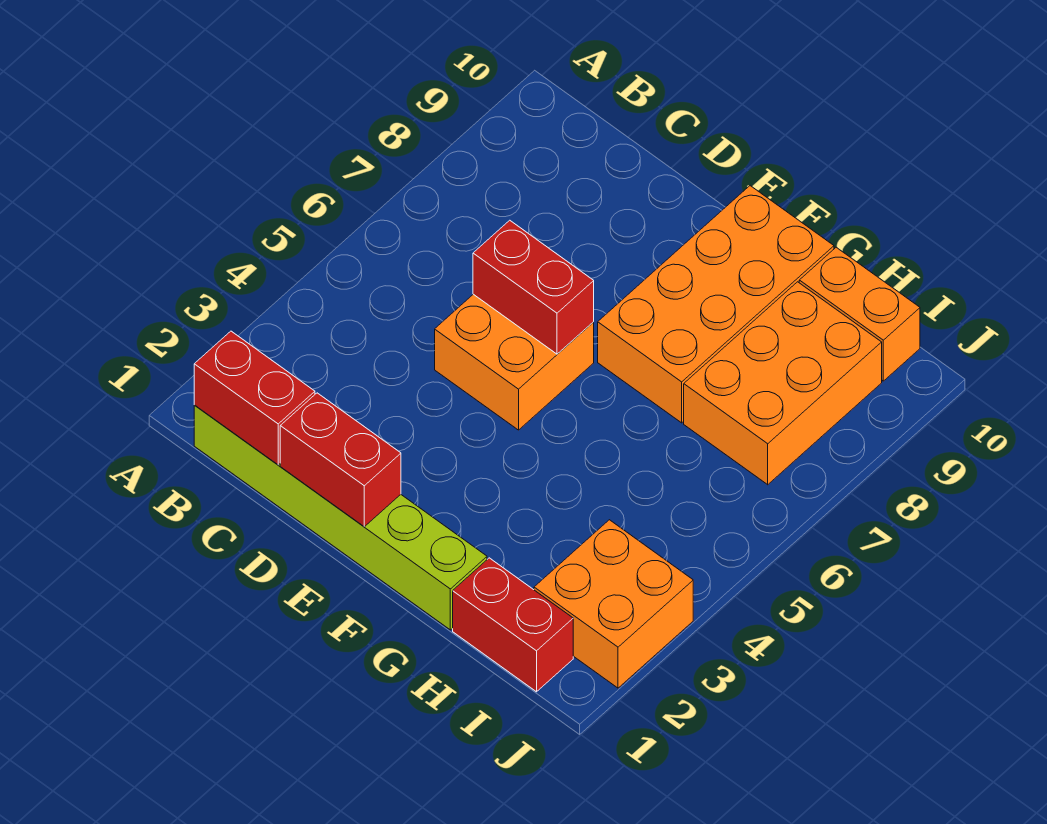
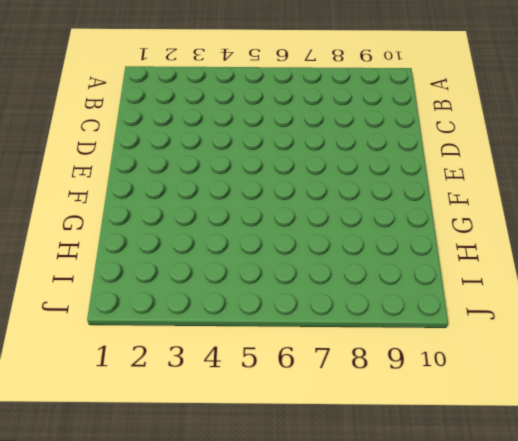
none -> lime brick B1:G1 level 1
none -> orange brick D5:E6 level 1

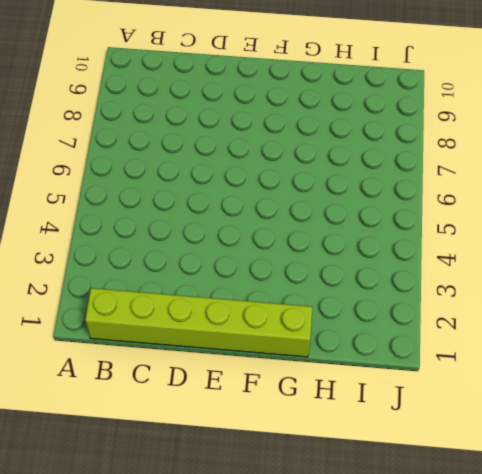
none -> orange brick D5:E6 level 1
none -> orange brick F7:G10 level 1

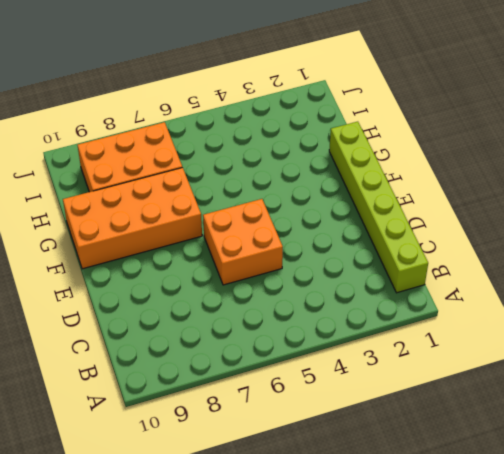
none -> red brick H1:I1 level 1
none -> orange brick H10:I10 level 1

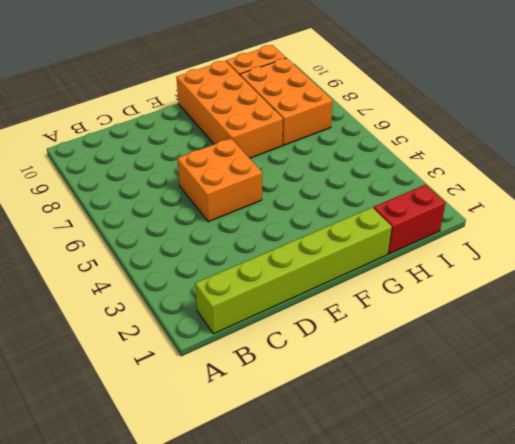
none -> orange brick I2:J3 level 1
none -> red brick B1:C1 level 2

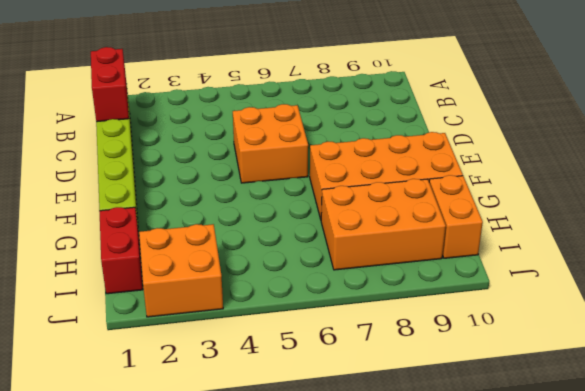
none -> red brick D1:E1 level 2
none -> red brick D6:E6 level 2

